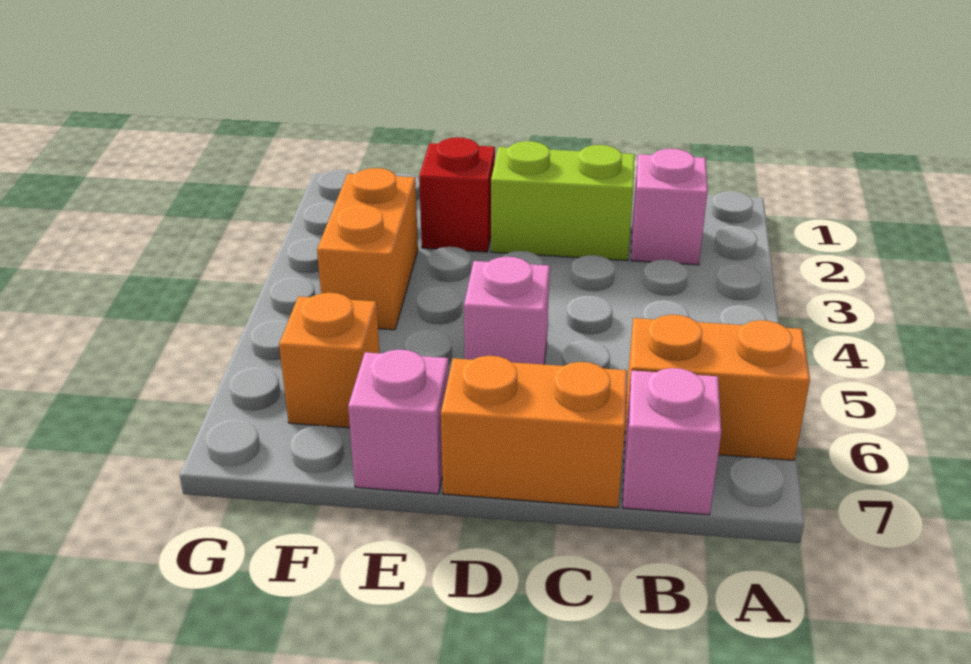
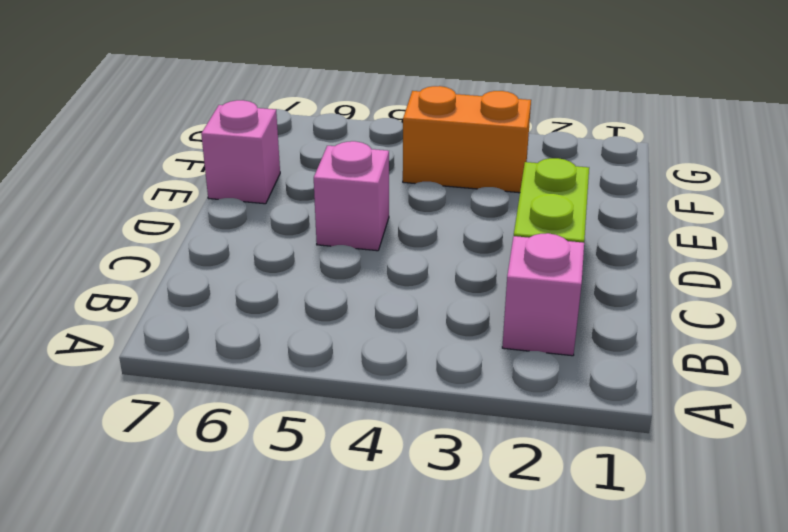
none -> orange brick A6:B6 level 1
none -> pink brick B7 level 1

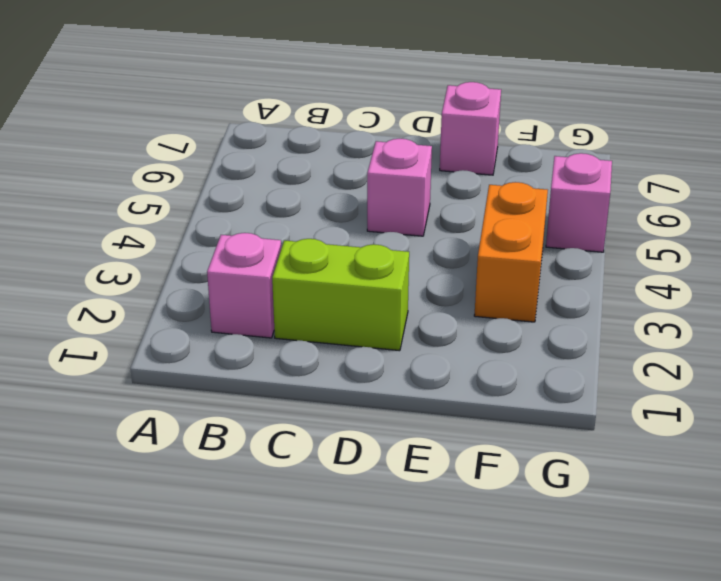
pink brick G5 level 1 -> pink brick B7 level 1
none -> orange brick A6:B6 level 1
none -> orange brick C7:D7 level 1

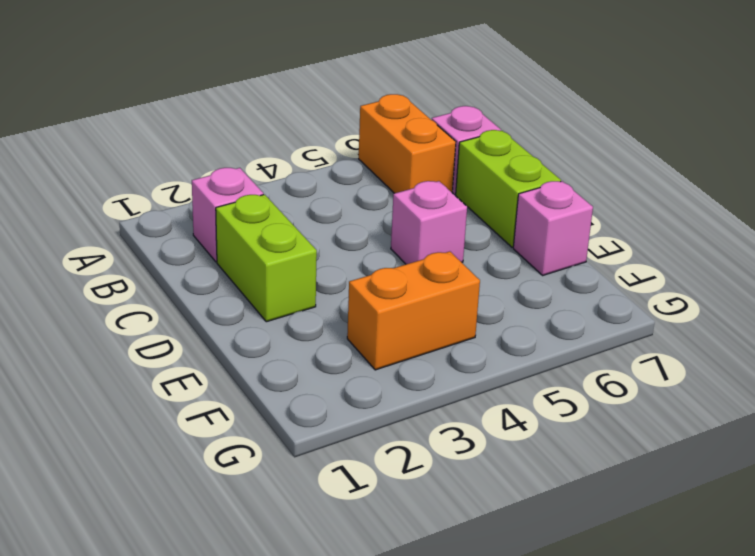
lime brick C7:D7 level 1 -> orange brick C7:D7 level 1
none -> red brick E2 level 1
none -> orange brick F6 level 1

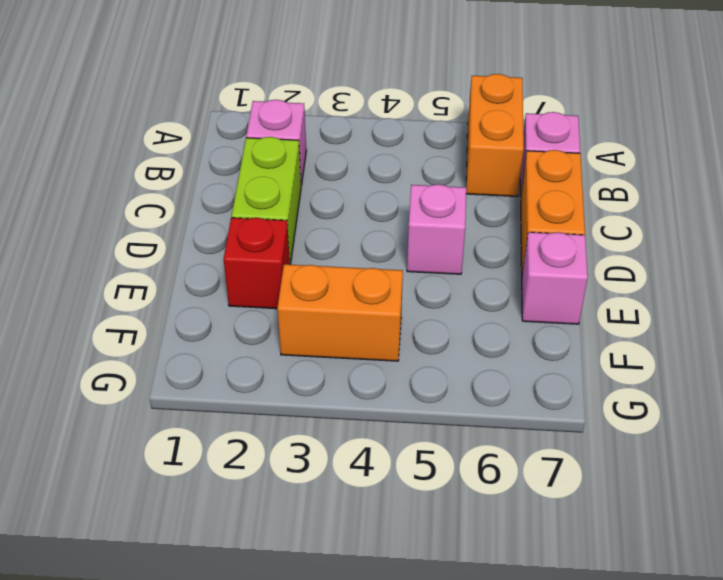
none -> orange brick F6 level 1

